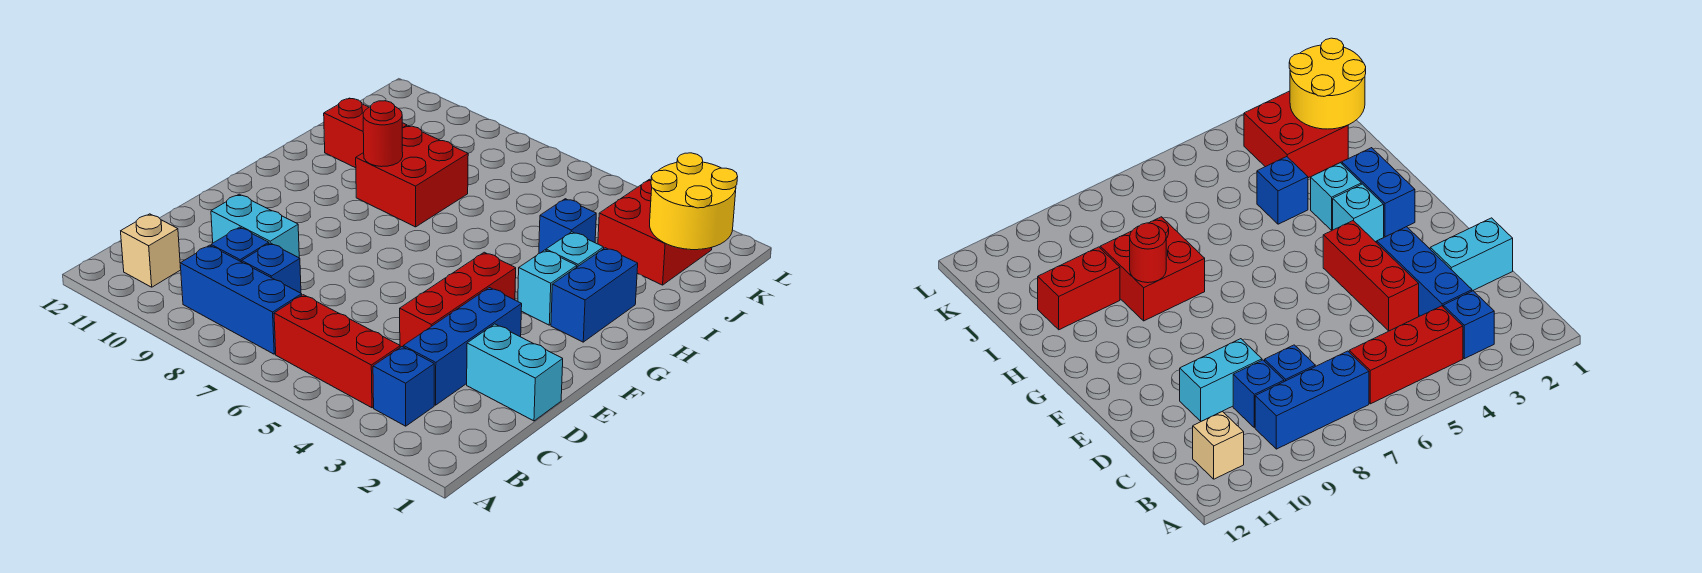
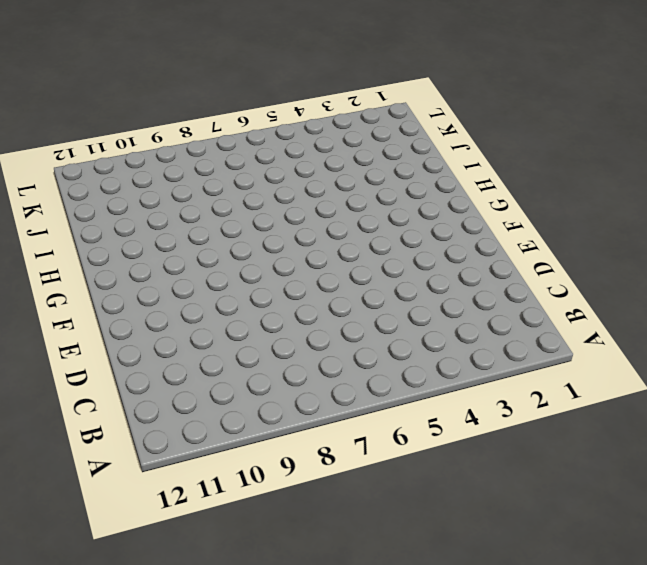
none -> blue brick B3 level 1
none -> red brick B4:B6 level 1
none -> blue brick B7:B9 level 1

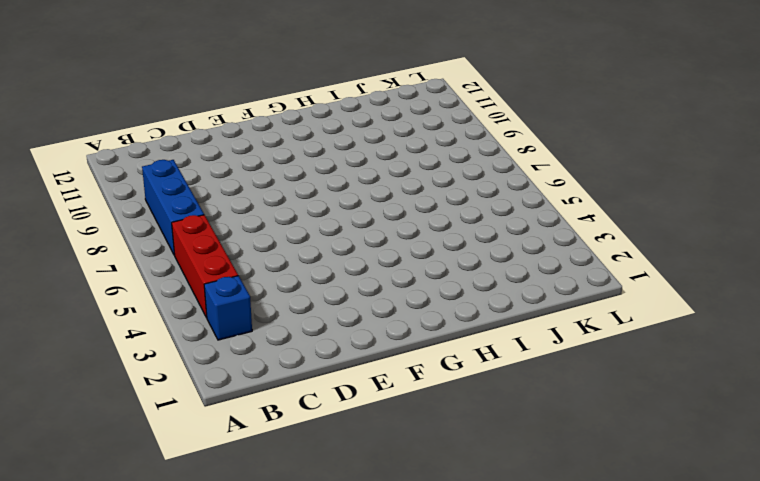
none -> tan brick B11 level 1
none -> blue brick C3:E3 level 1
none -> blue brick C8 level 1

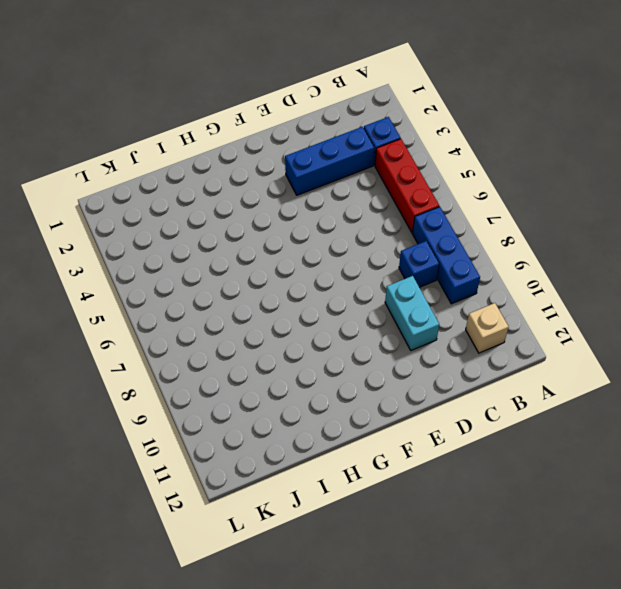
none -> blue brick C9 level 1
none -> cyan brick D1:D2 level 1
none -> red brick D4:F4 level 1

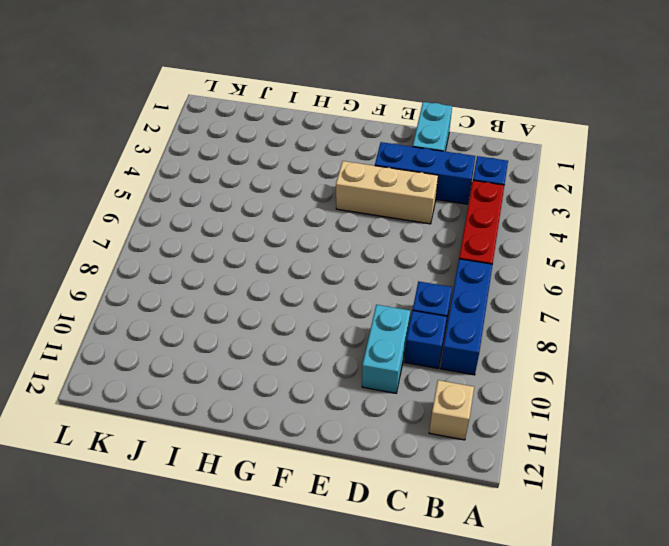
tan brick D4:F4 level 1 -> red brick D4:F4 level 1
none -> blue brick G2:H2 level 1
none -> cyan brick G3 level 1
none -> cyan brick H3 level 1

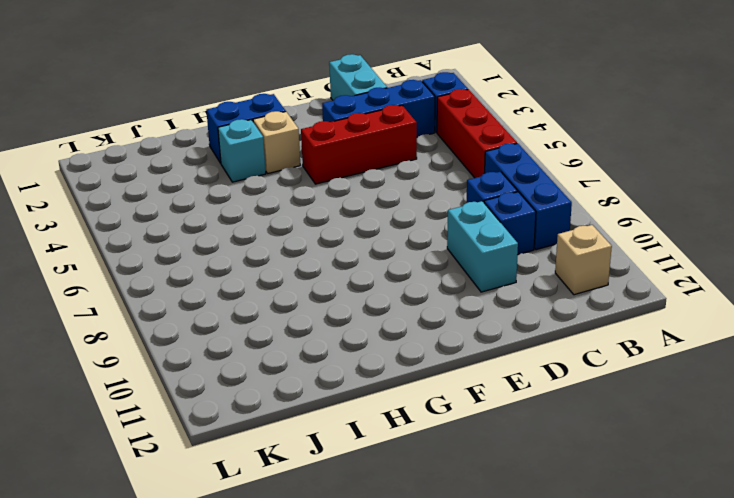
tan brick G3 level 1 -> cyan brick G3 level 1
none -> red brick H8:I9 level 1
none -> blue brick I4 level 1
none -> red brick I10:I11 level 1

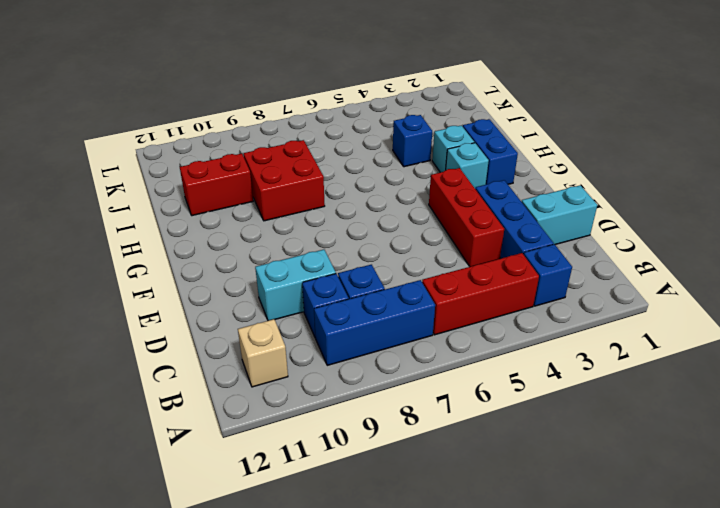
none -> red brick J2:K3 level 1
none -> red round brick H9 level 2
none -> yellow round brick J1:K2 level 2

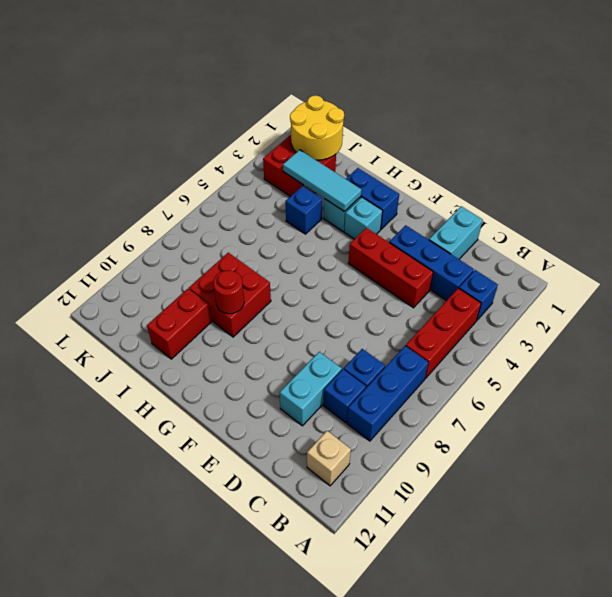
cyan tile H3:J3 level 2 -> none

